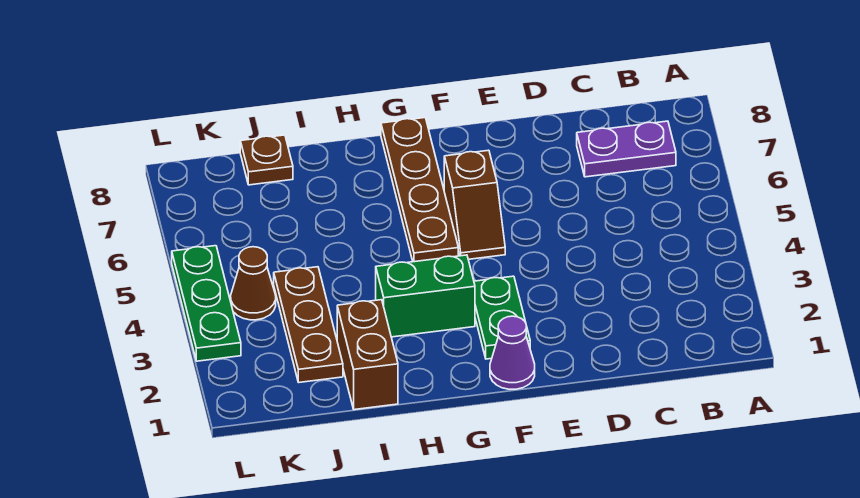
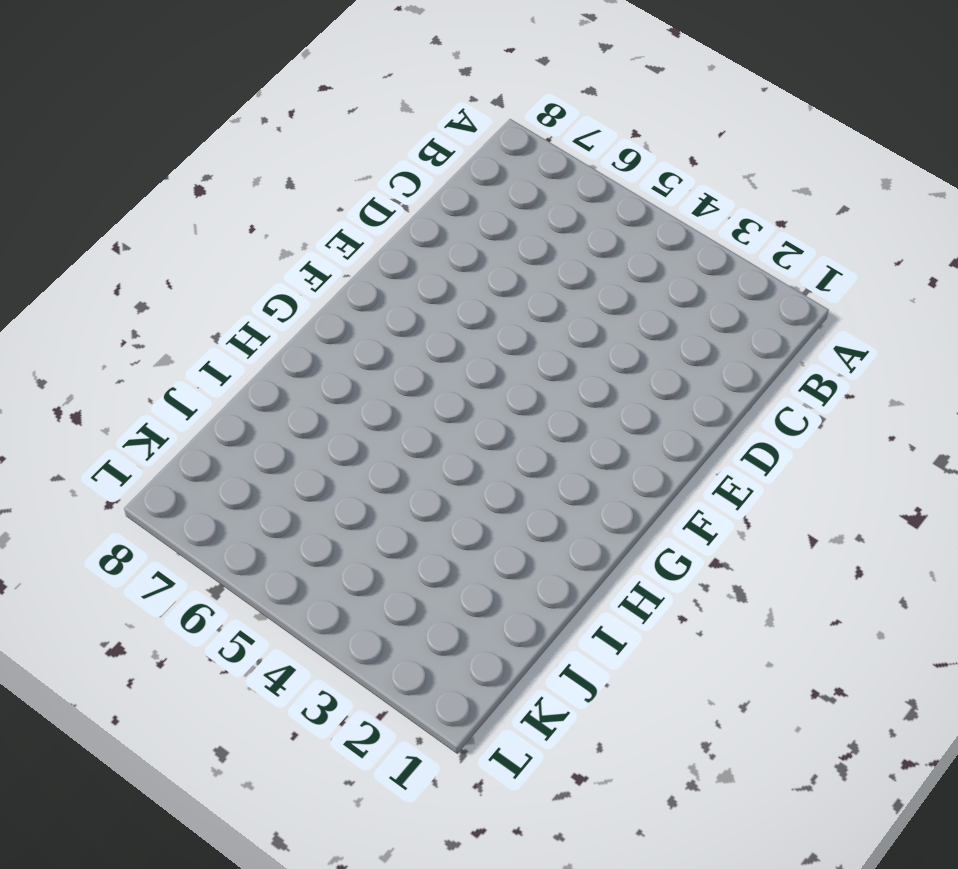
none -> purple plate B7:C7 level 1
none -> purple cone F1 level 1

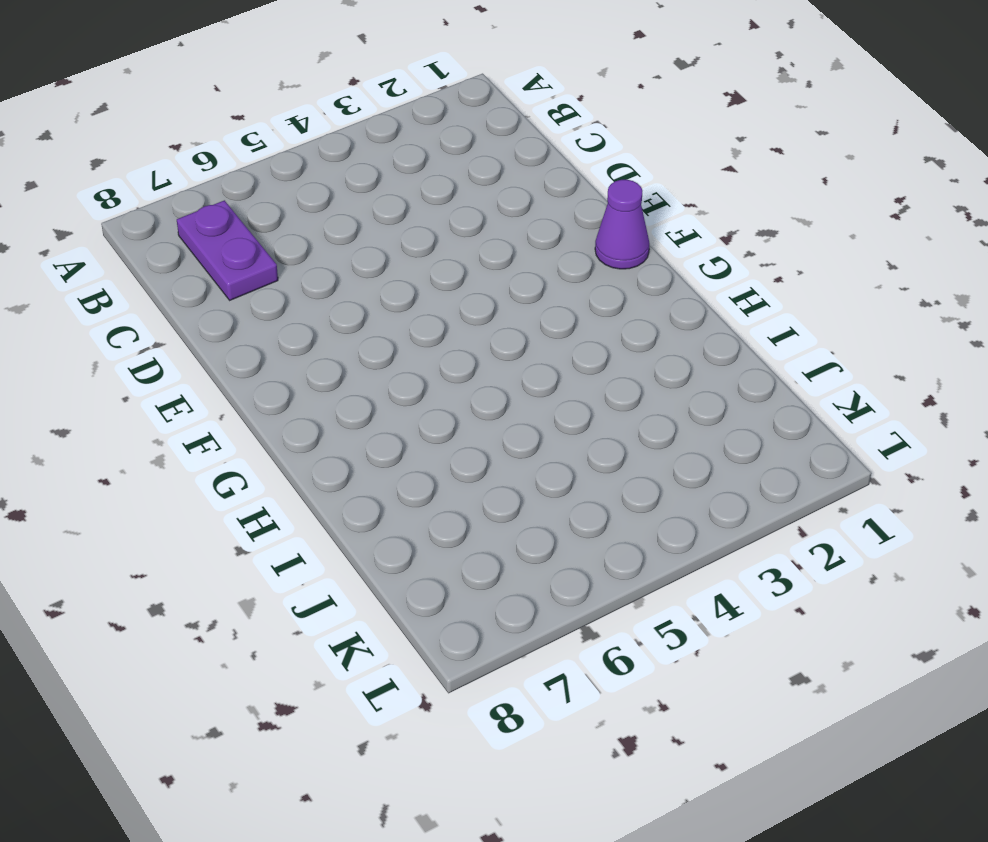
none -> green plate F2:F3 level 1
none -> brown slope F5:F6 level 1 top 6

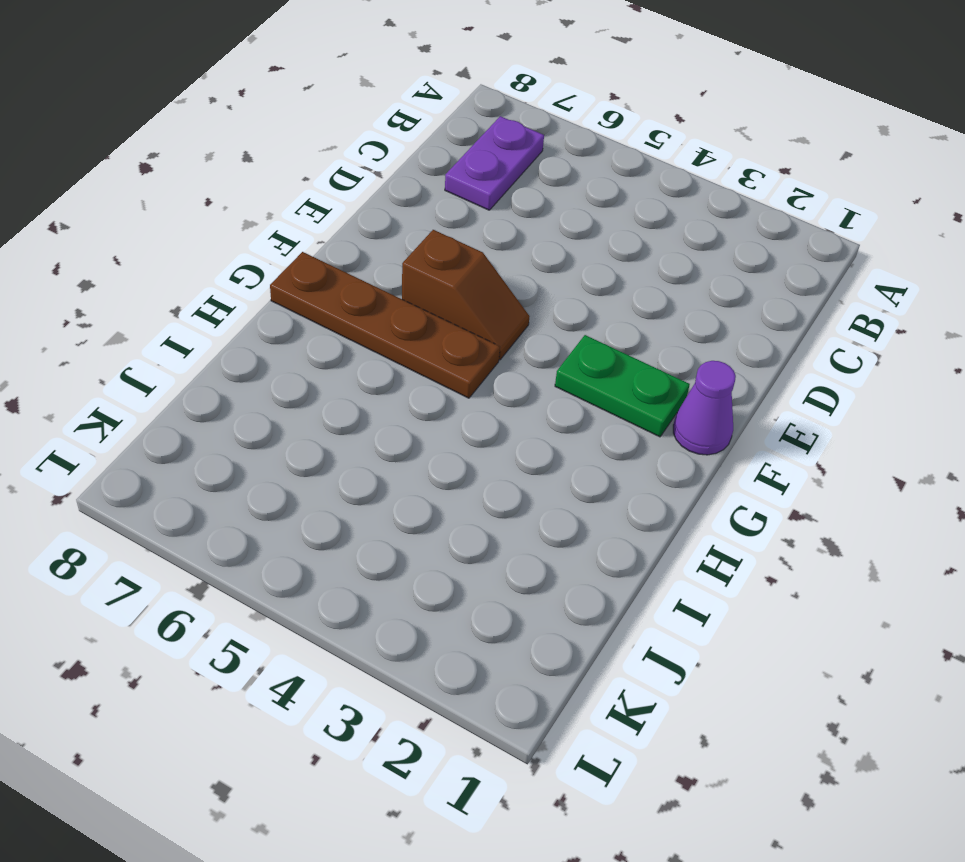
none -> green brick G3:H3 level 1
none -> brown brick I1:I2 level 1

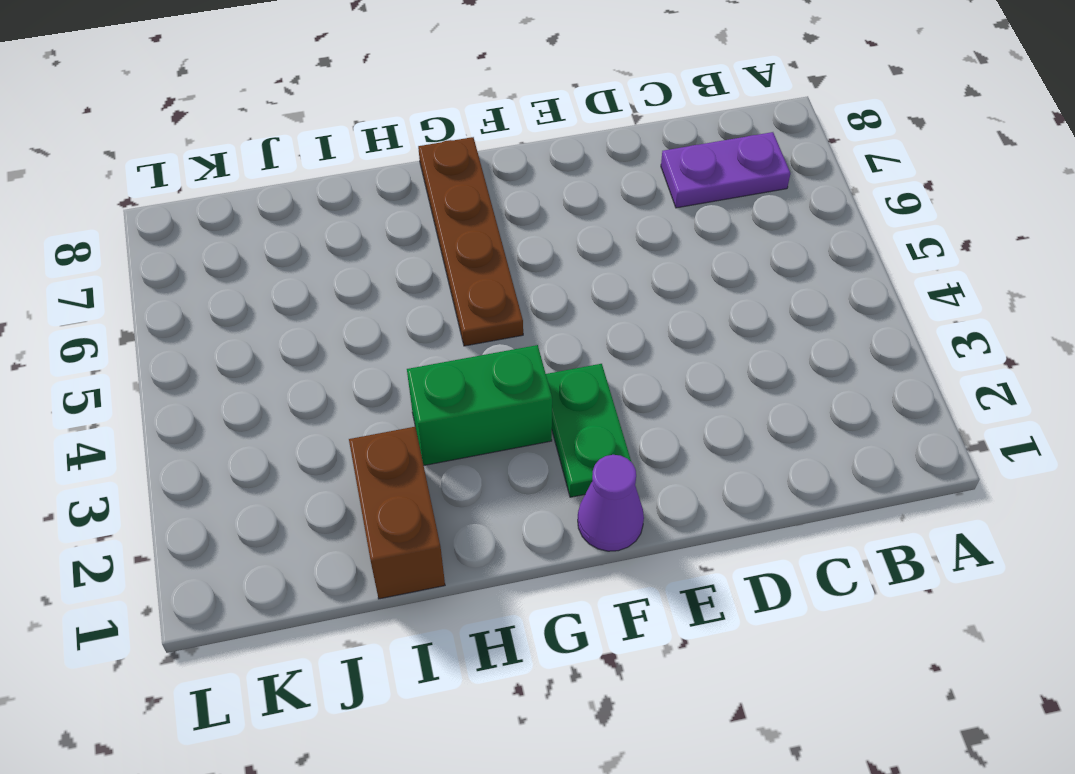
none -> brown slope F5:F6 level 1 top 6
none -> brown plate J2:J4 level 1

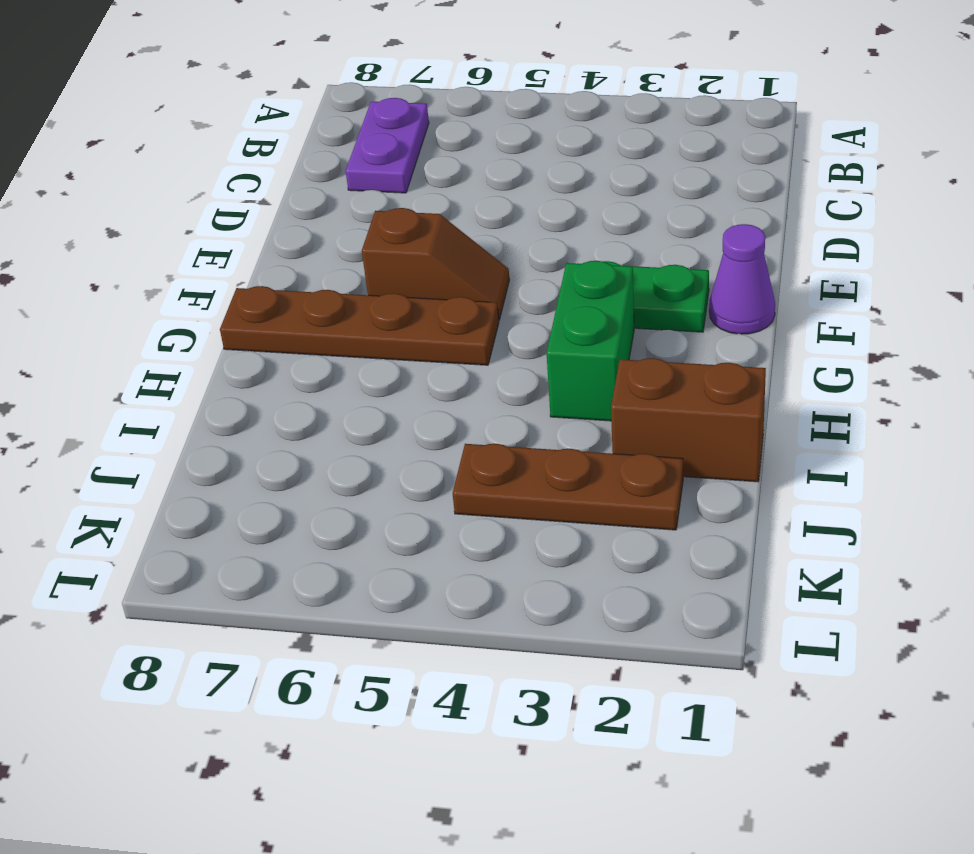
none -> brown plate J8 level 1
none -> brown cone K4 level 1

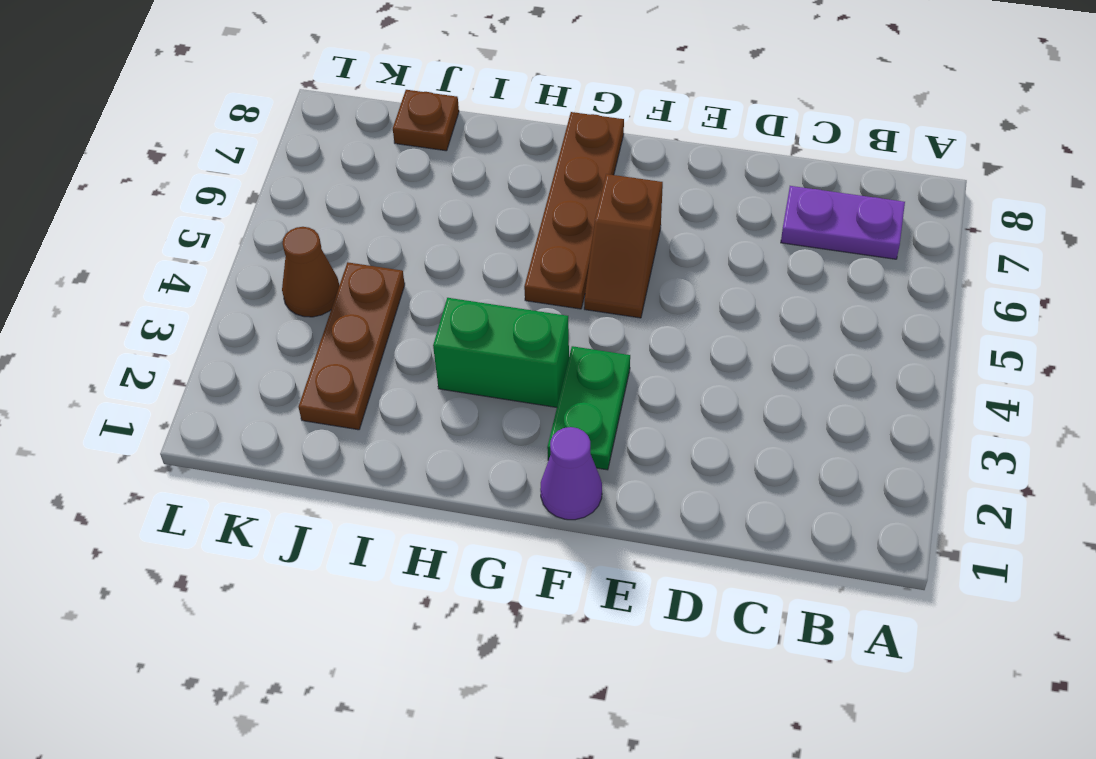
none -> brown brick I1:I2 level 1
none -> green plate L3:L5 level 1

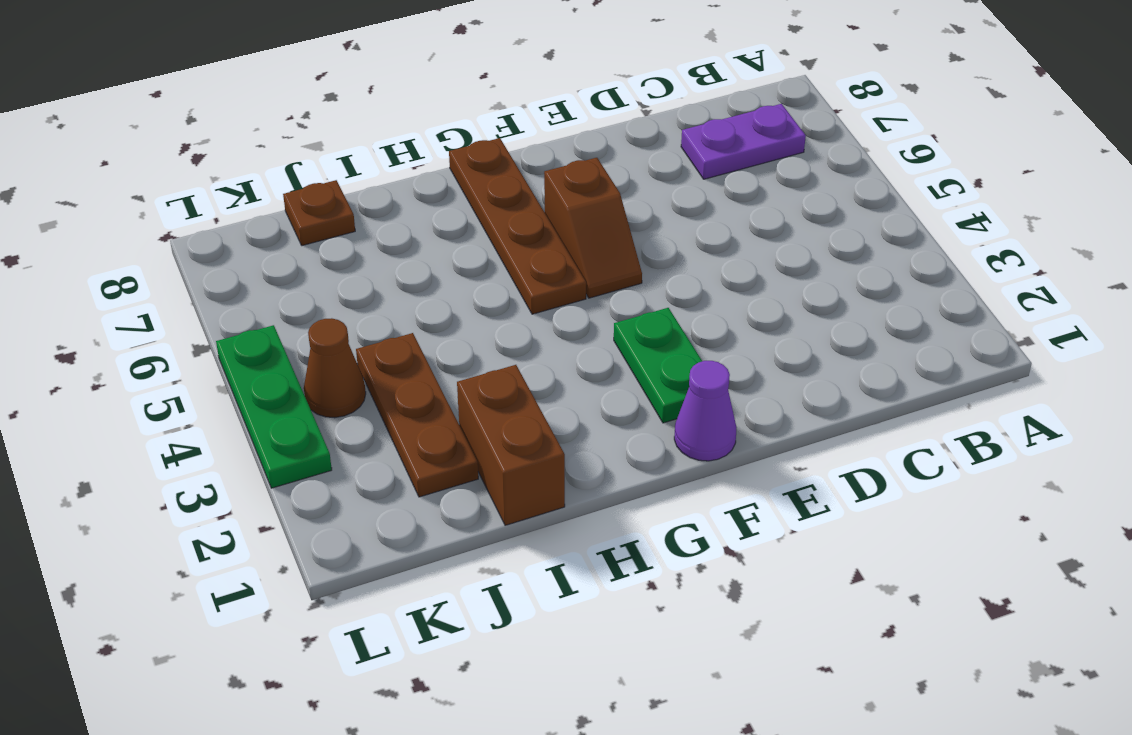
none -> green brick G3:H3 level 1

